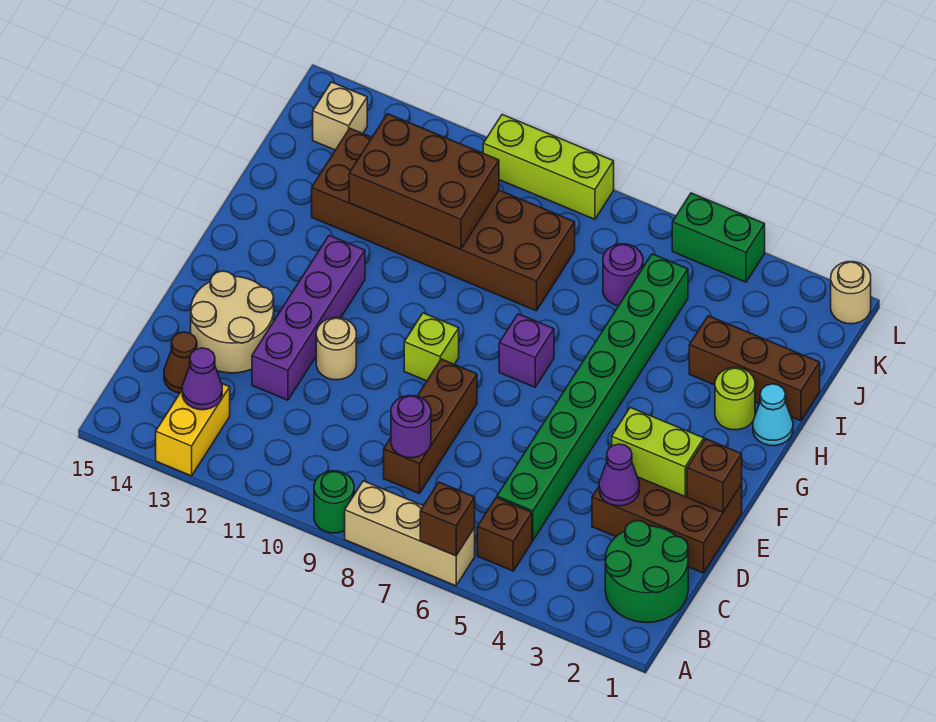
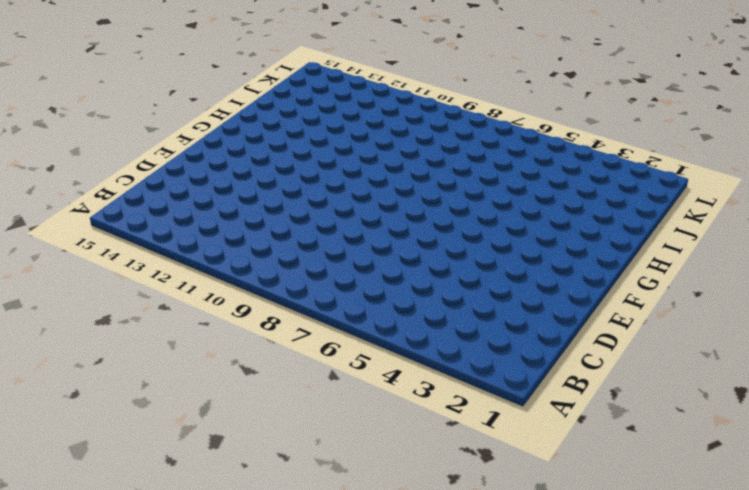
none -> tan brick A6:A8 level 1
none -> green round brick A9 level 1
none -> yellow brick A13:B13 level 1
none -> green round brick B1:C2 level 1

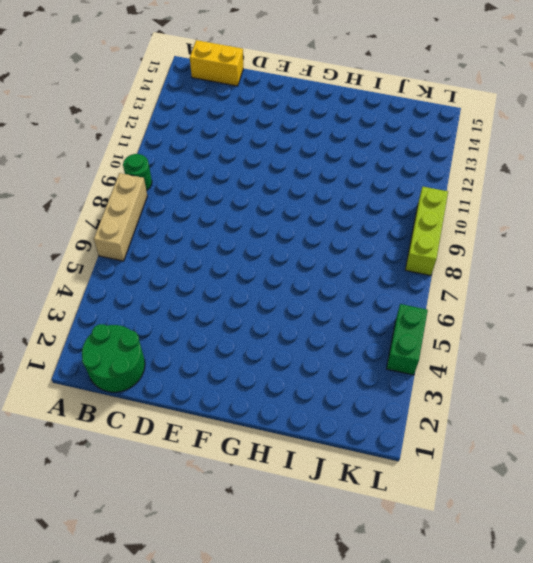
yellow brick B15:C15 level 1 -> yellow brick A13:B13 level 1
none -> brown brick B5 level 1
none -> green brick C5:J5 level 1
none -> brown brick C8:E8 level 1
none -> brown cone C14 level 1

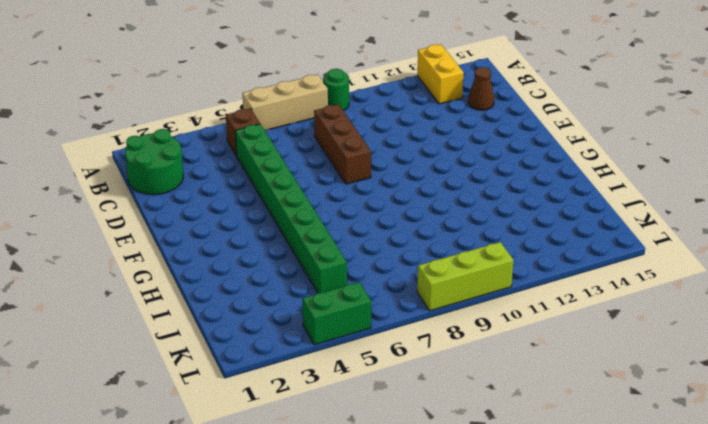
none -> brown brick D1:E3 level 1
none -> purple brick D12:G12 level 1
none -> tan round brick D13:E14 level 1
none -> tan round brick E11 level 1

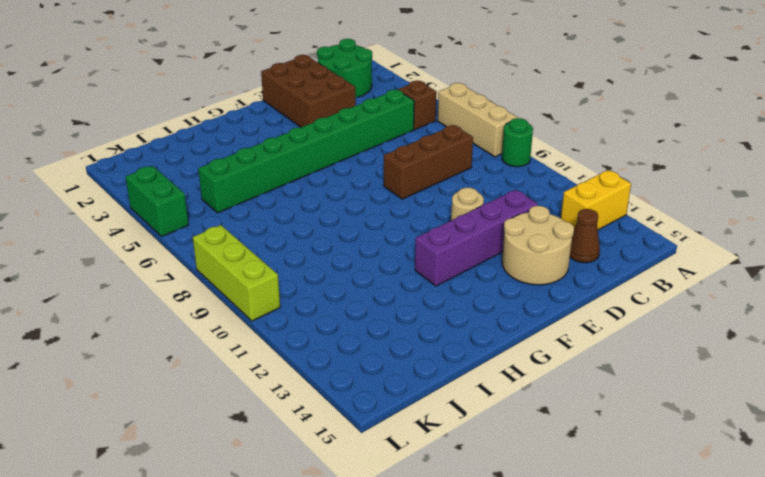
none -> lime brick F9 level 1
none -> purple brick G7 level 1
none -> cyan cone H1 level 1
none -> lime round brick H2 level 1

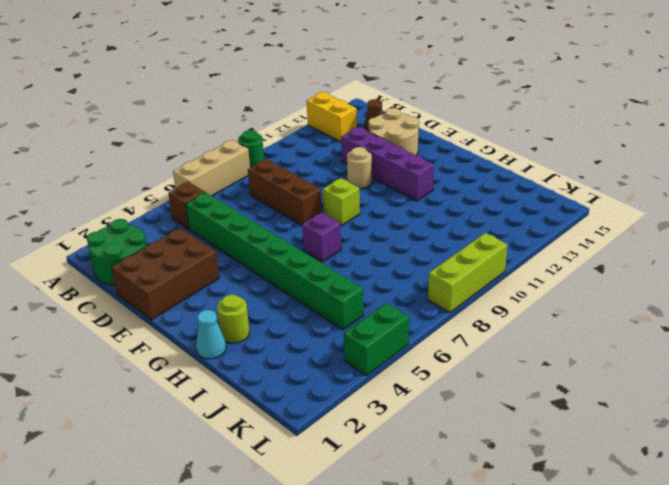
none -> brown brick I1:I3 level 1
none -> brown brick I8:J13 level 1
none -> purple round brick J6 level 1
none -> tan brick K14 level 1

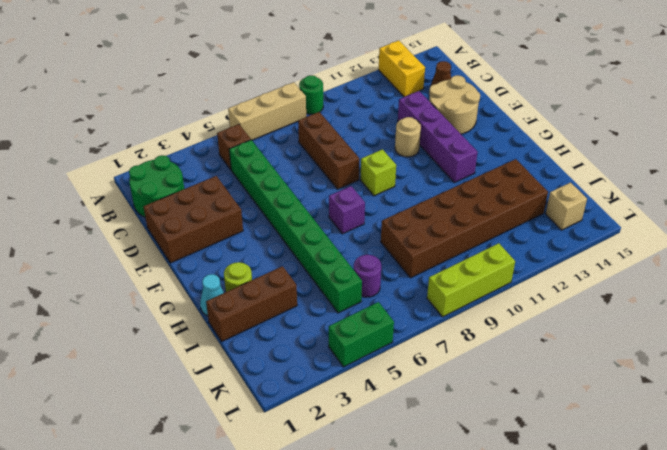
none -> tan round brick L1 level 1
none -> brown brick A6 level 2
none -> purple cone B13 level 2
none -> purple round brick C8 level 2

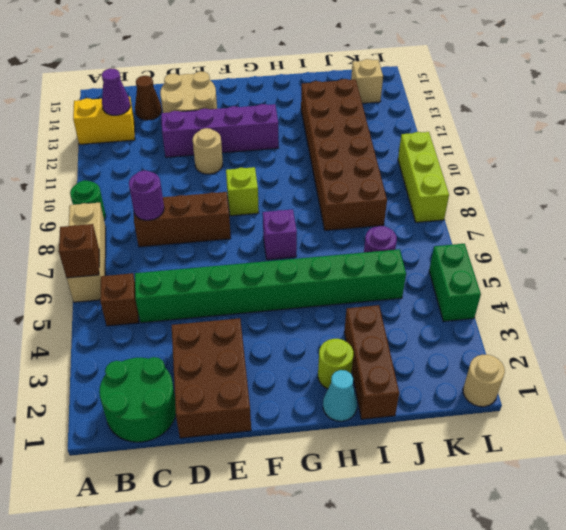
none -> purple cone D3 level 2
none -> brown brick E1 level 2
none -> lime brick E2:E3 level 2
none -> brown brick I10:J12 level 2

